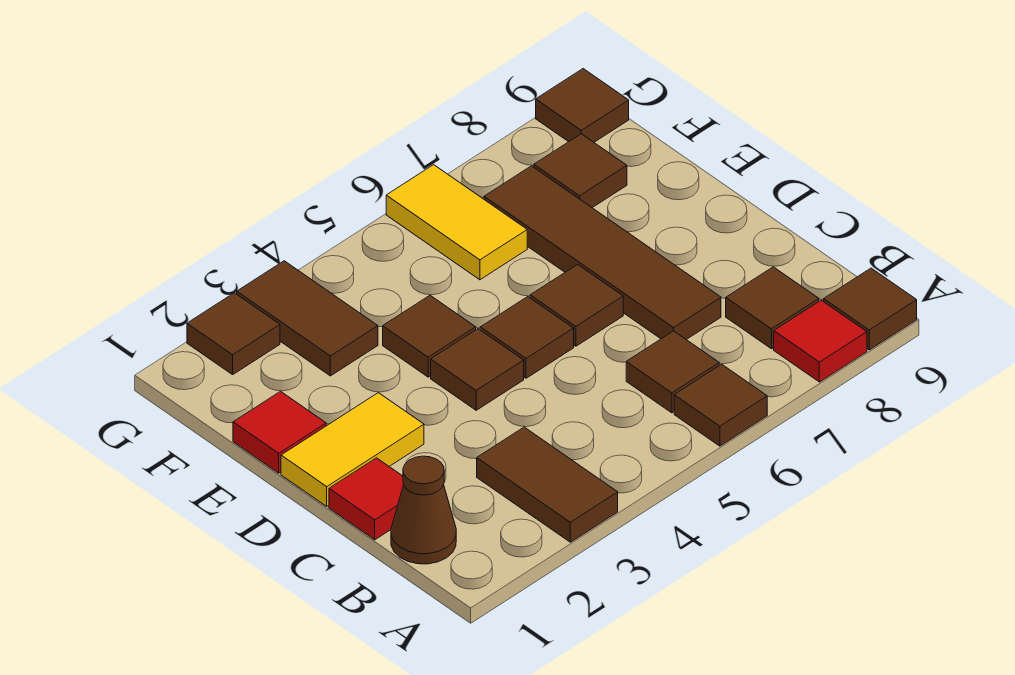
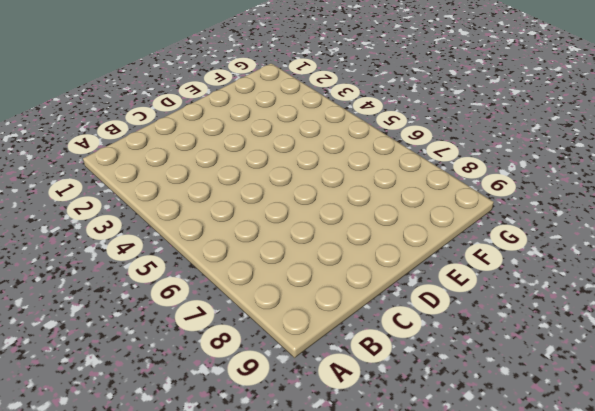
none -> brown tile A3:B3 level 1
none -> brown tile A6 level 1
none -> red tile A8 level 1

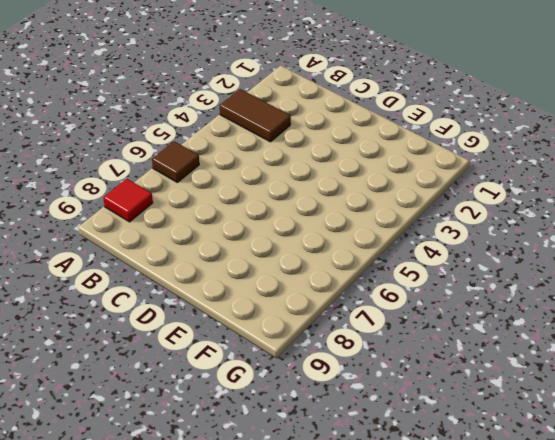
none -> brown tile A9 level 1
none -> brown cone B1 level 1
none -> brown tile B6 level 1

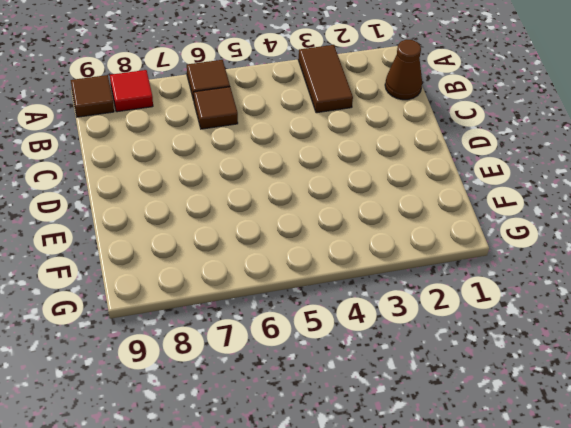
none -> brown tile B8 level 1
none -> red tile C1 level 1
none -> brown tile C7:F7 level 1

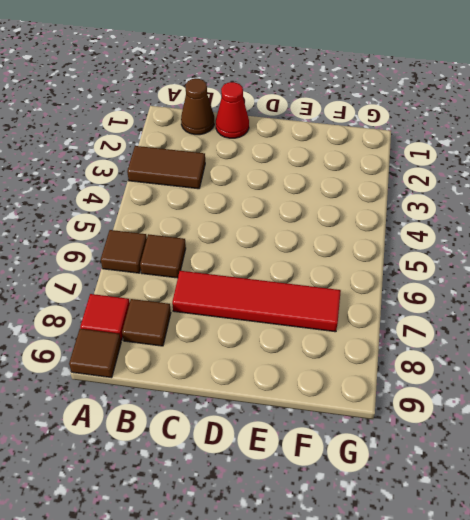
red cone C1 level 1 -> red tile C1 level 1
red tile C7:F7 level 1 -> brown tile C7:F7 level 1
none -> yellow tile D1:D2 level 1
none -> brown tile D4 level 1
none -> brown tile D5 level 1

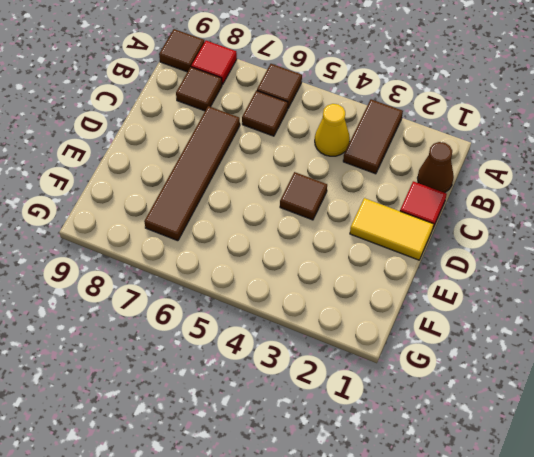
yellow cone B4 level 1 -> none
none -> brown tile D5 level 1
none -> brown tile D6 level 1
none -> red tile E1 level 1

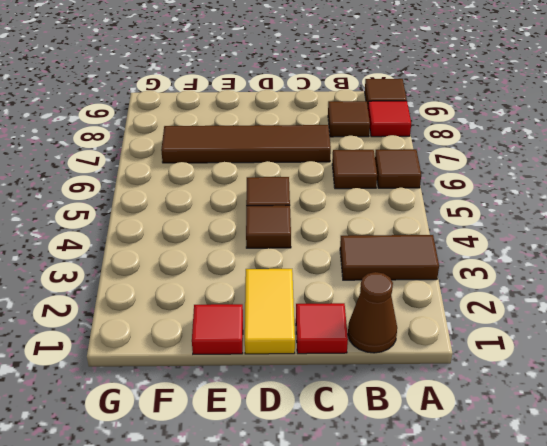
none -> brown tile D6 level 1
none -> brown tile E4 level 1
none -> brown tile F3:G3 level 1

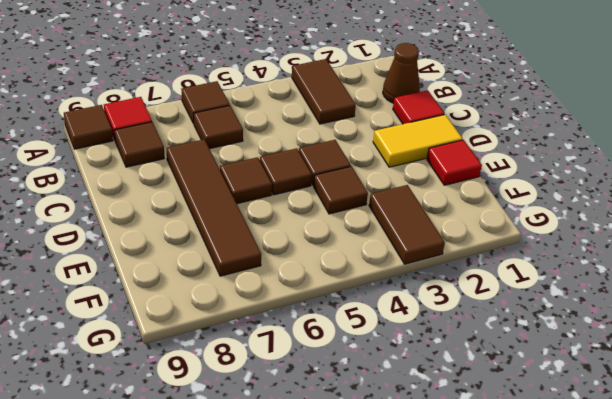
none -> yellow tile F6:G6 level 1
none -> brown tile F8 level 1
none -> brown tile G2 level 1

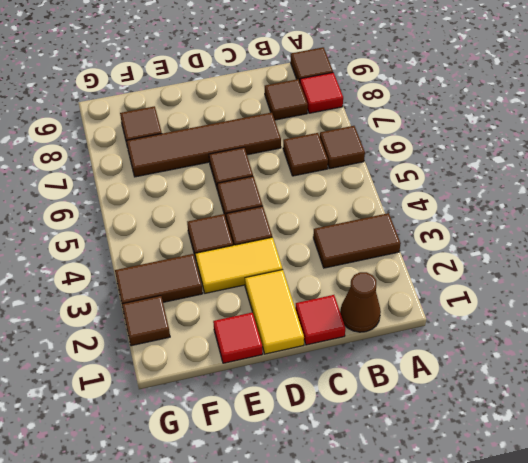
yellow tile D3:E3 level 1 -> yellow tile F6:G6 level 1
none -> brown tile G9 level 1

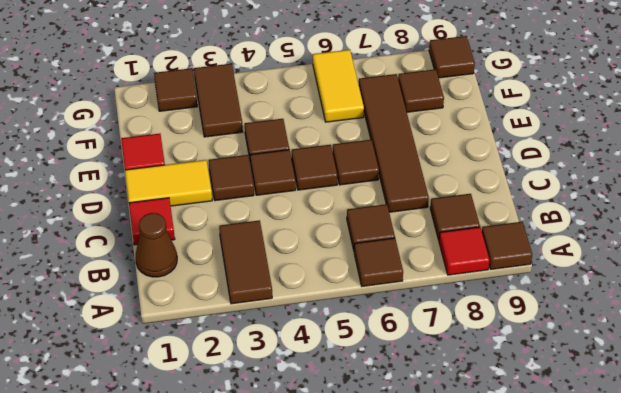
brown tile D3 level 1 -> none

